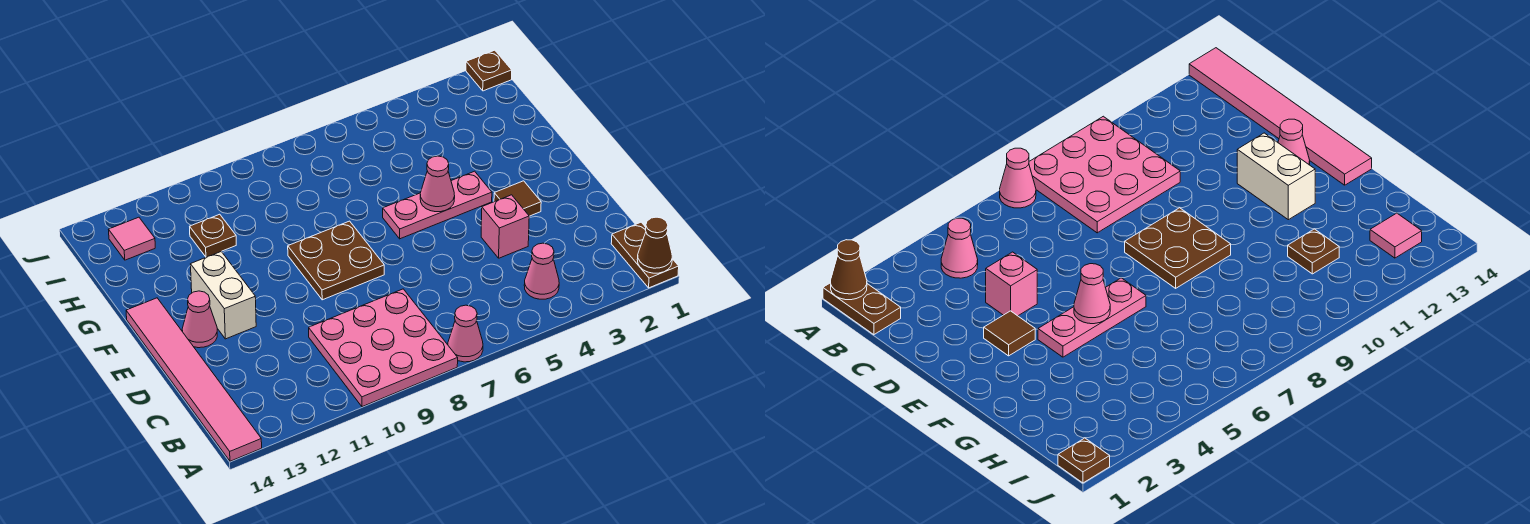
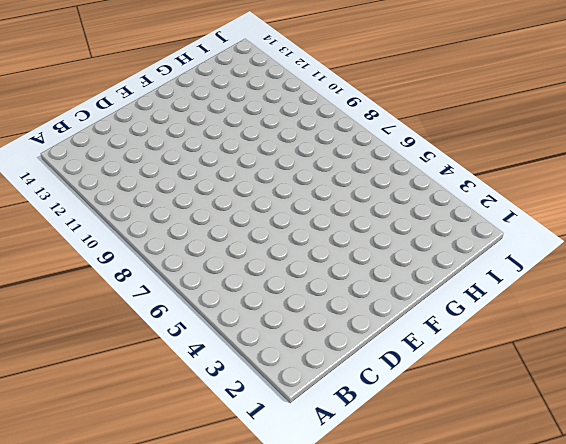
none -> brown plate A1:B1 level 1
none -> pink cone A7 level 1
none -> pink plate A8:C10 level 1

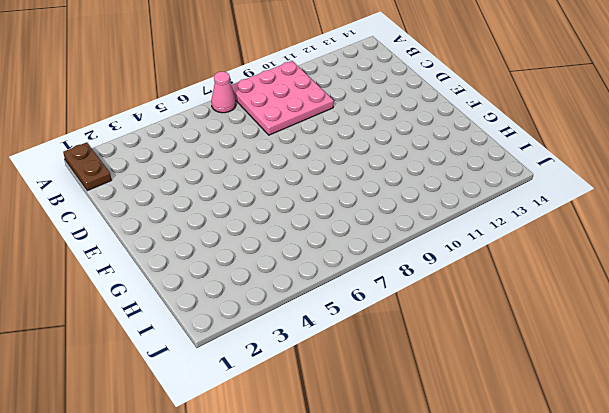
none -> pink tile A14:F14 level 1
none -> pink cone B4 level 1
none -> pink brick D4 level 1

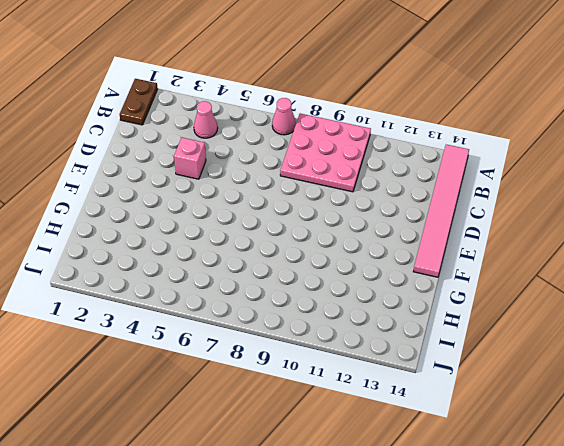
none -> brown tile E3 level 1
none -> brown plate E8:F9 level 1
none -> white brick E12:F12 level 1

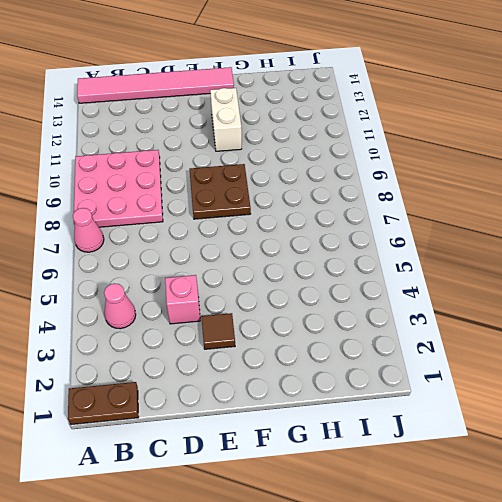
white brick F11:F12 level 1 -> white brick E12:F12 level 1
none -> pink cone E13 level 1
none -> pink plate F4:F6 level 1
none -> brown plate H11 level 1

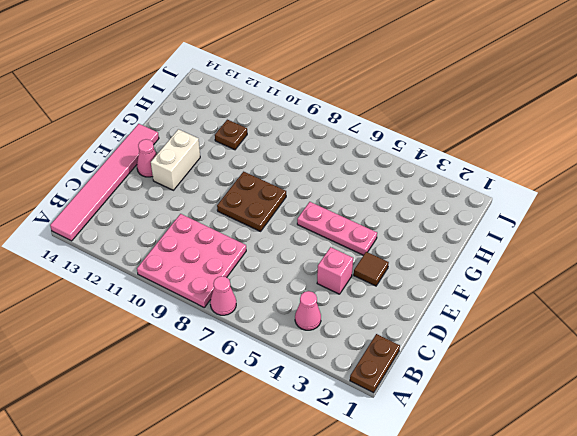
none -> pink tile I13 level 1
none -> brown plate J1 level 1
none -> brown cone A1 level 2

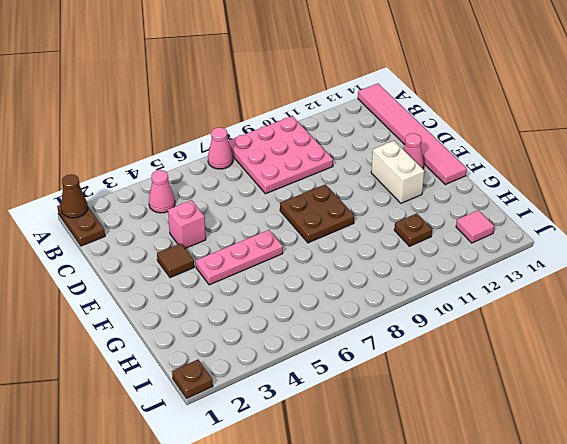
none -> pink cone F5 level 2

